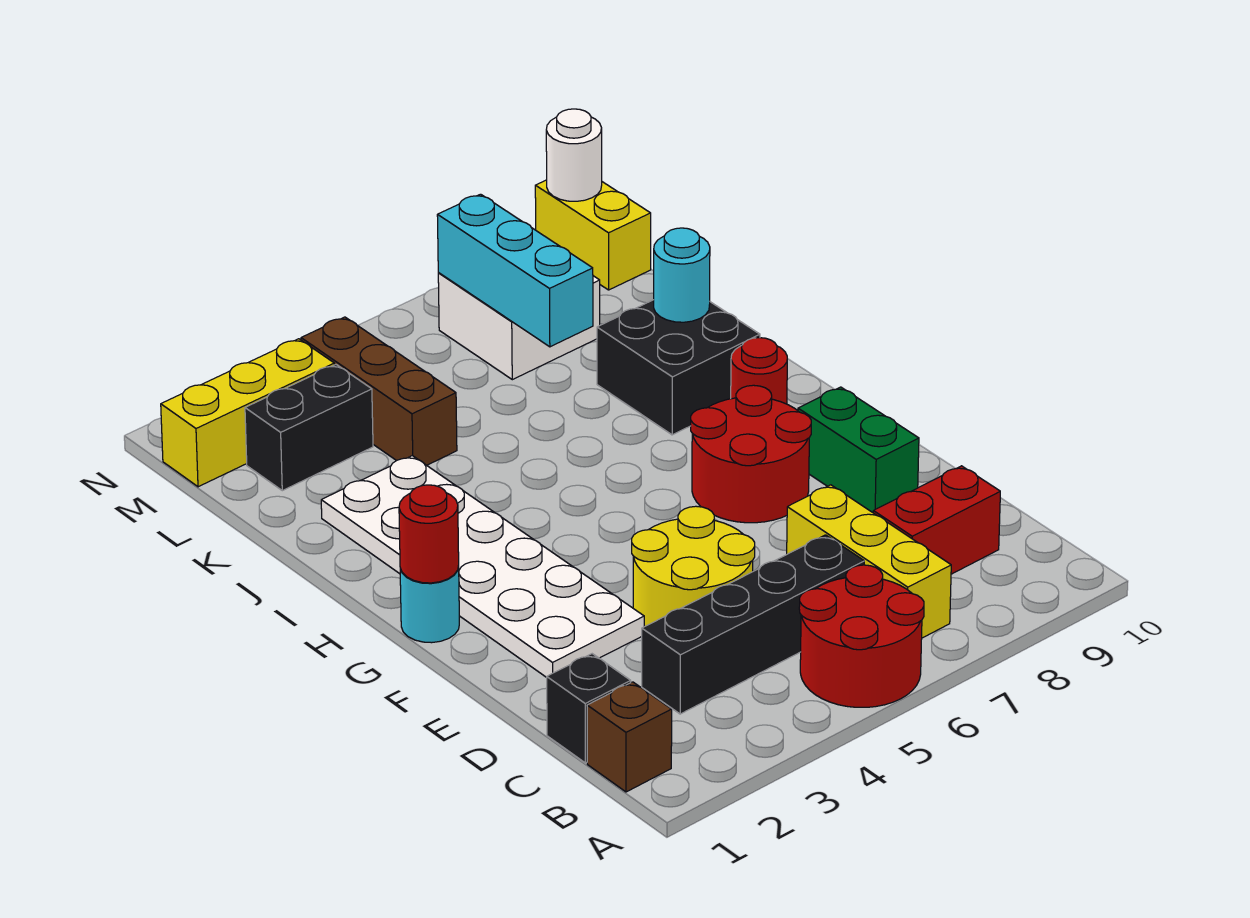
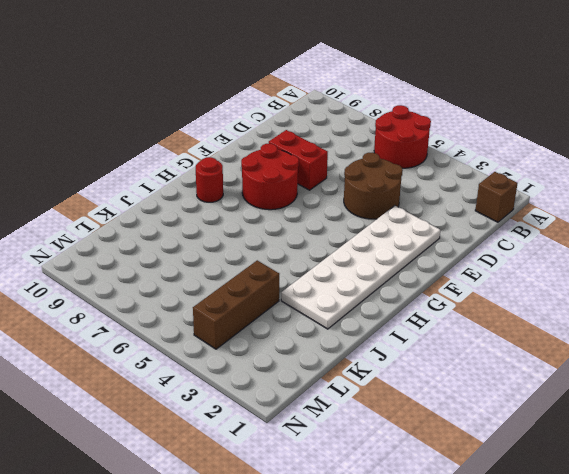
brown round brick D4:E5 level 1 -> yellow round brick D4:E5 level 1
red brick E7:E8 level 1 -> red brick C8:C9 level 1
none -> yellow brick B7:D7 level 1
none -> black brick C1 level 1
none -> black brick C3:C6 level 1

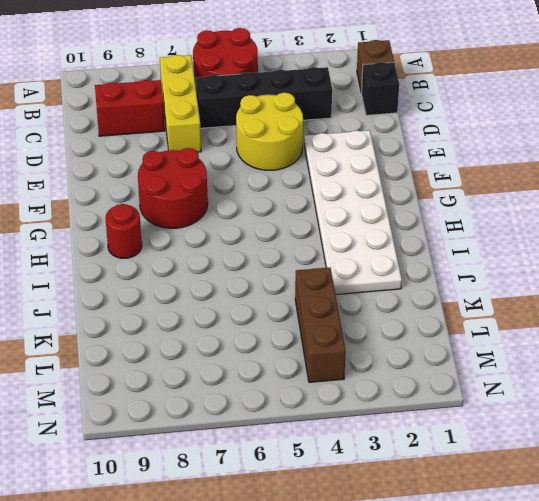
none -> green brick E9:F9 level 1
none -> cyan round brick G1 level 1
none -> black brick I8:J9 level 1

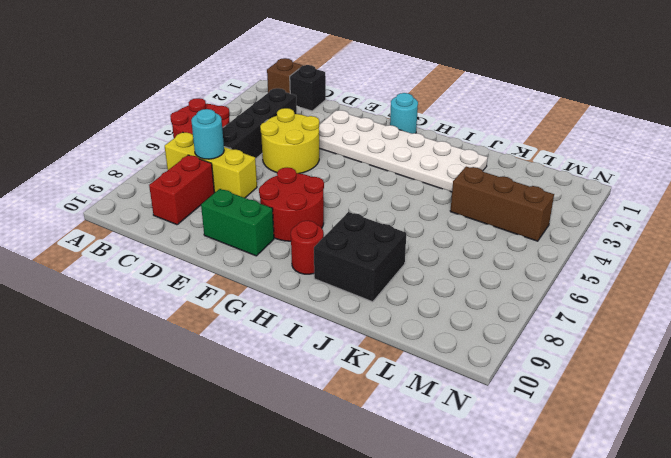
cyan round brick C7 level 2 -> cyan round brick J9 level 2
none -> black brick L2:L3 level 1
none -> white brick L7:M8 level 1
none -> yellow brick M1:M3 level 1

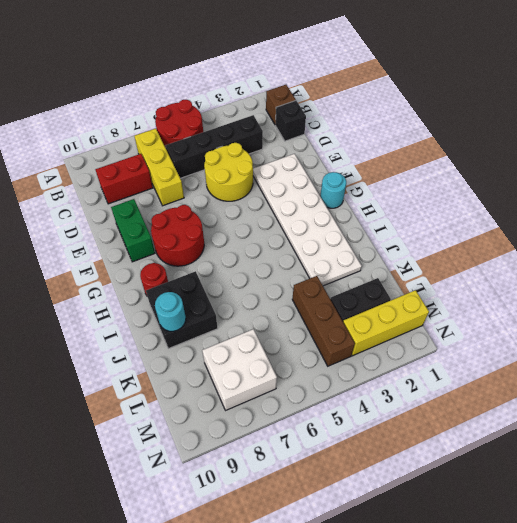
none -> yellow brick M10:N10 level 1
none -> red round brick G1 level 2
none -> cyan brick K7:M7 level 2

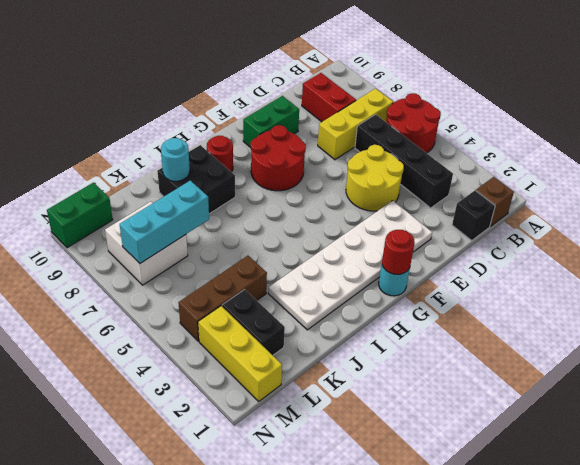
green brick M10:N10 level 1 -> yellow brick M10:N10 level 1
none -> white round brick N10 level 2

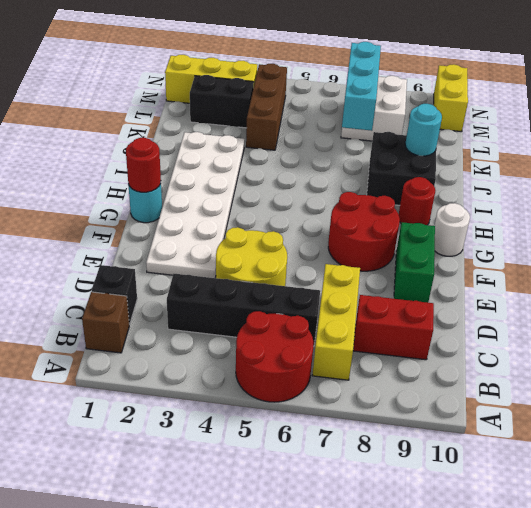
white round brick G10 level 1 -> white round brick N10 level 2

